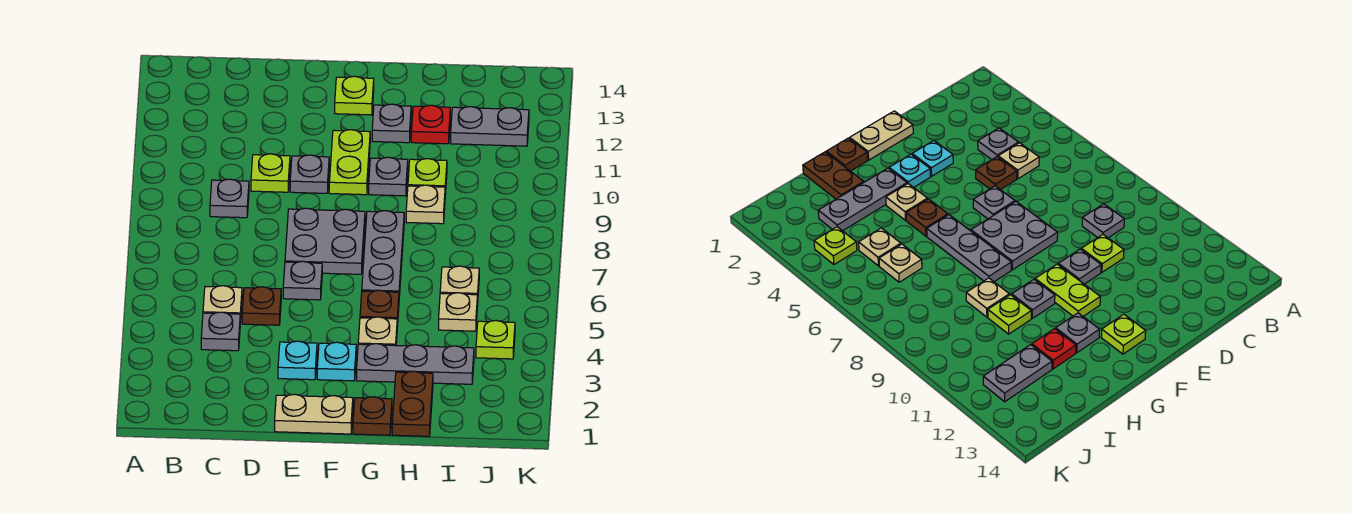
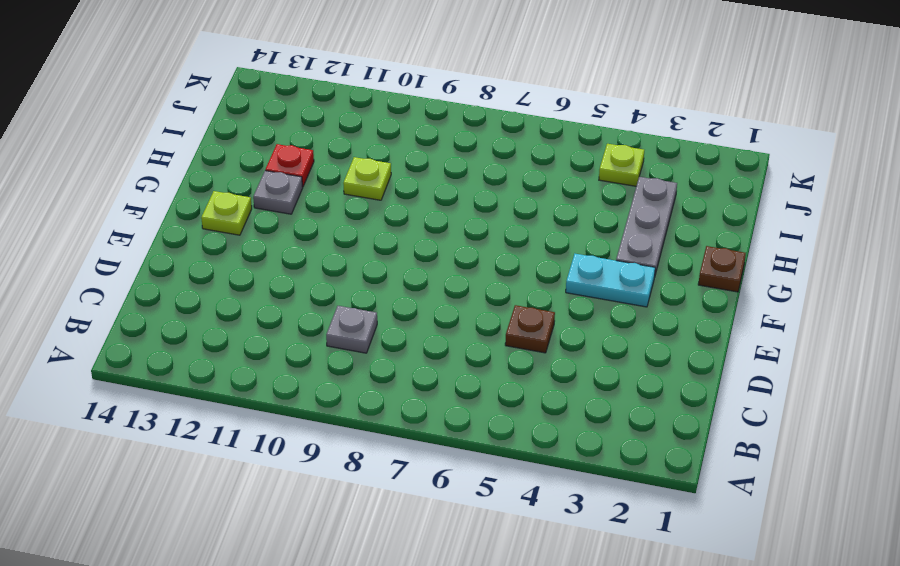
cyan plate F3:F4 level 1 -> cyan plate F3 level 1
none -> grey plate C4 level 1
none -> tan plate C5 level 1
none -> lime plate D10 level 1

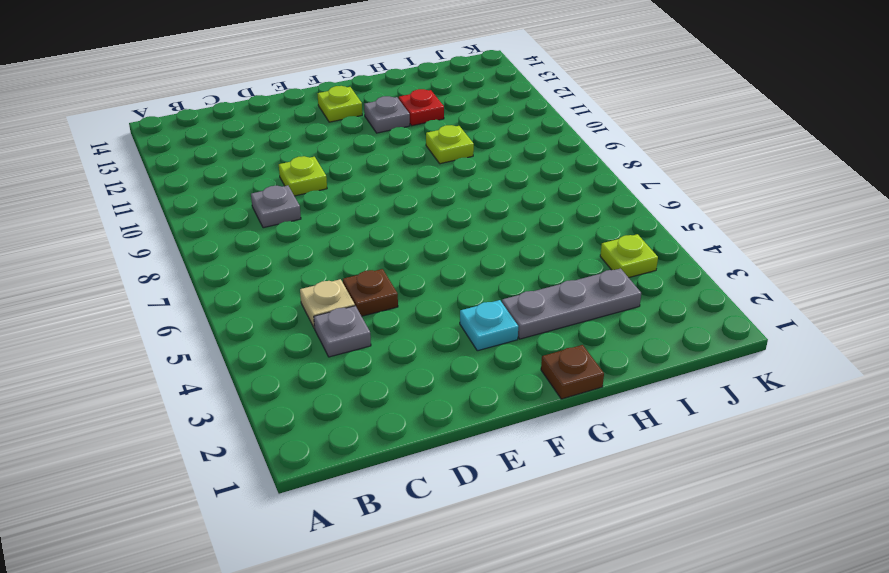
none -> tan plate E1:F1 level 1
none -> cyan plate E3 level 1
none -> grey plate E6 level 1

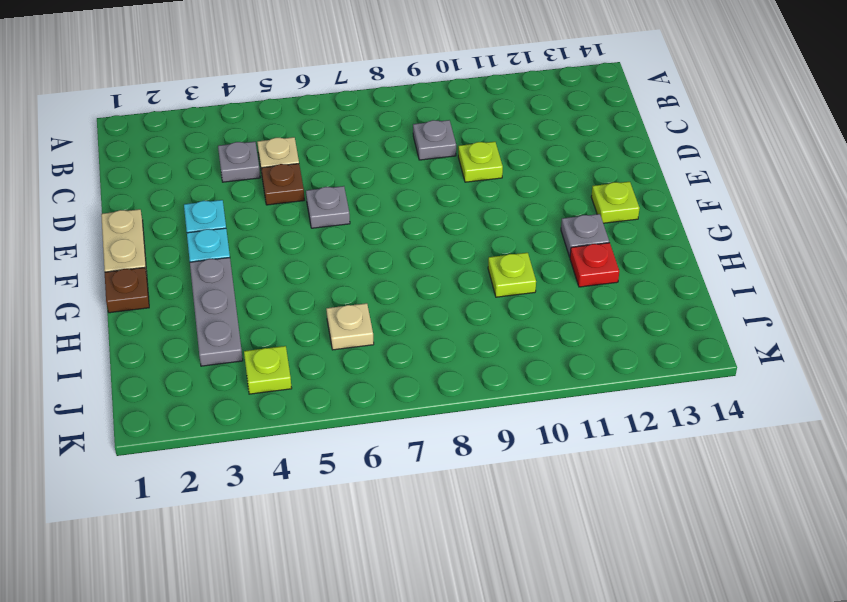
none -> grey plate E7:F8 level 1
none -> grey plate E10 level 1
none -> lime plate F10:F11 level 1

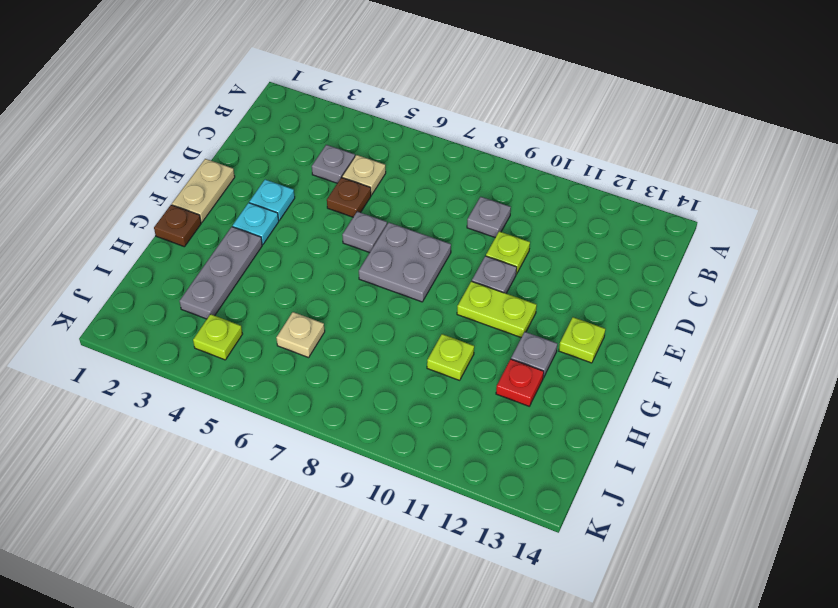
none -> tan plate G4 level 1
none -> brown plate G5 level 1
none -> grey plate G6:G8 level 1

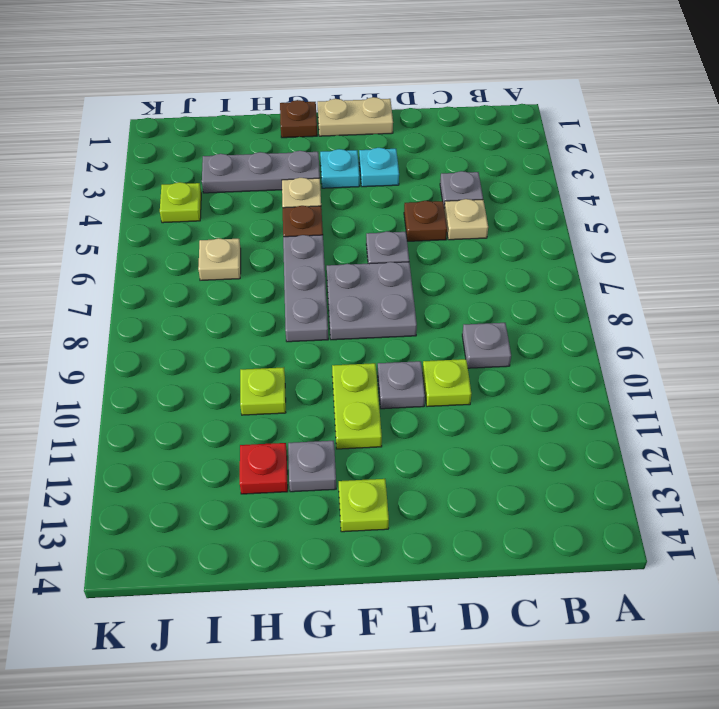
none -> grey plate G10 level 1
none -> brown plate H1:H2 level 1
none -> tan plate H9 level 1

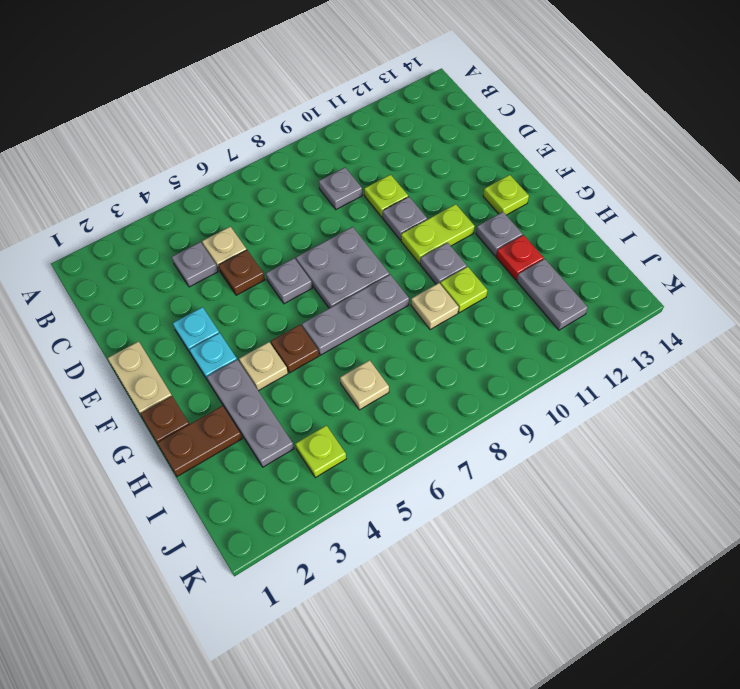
none -> tan plate I5 level 1

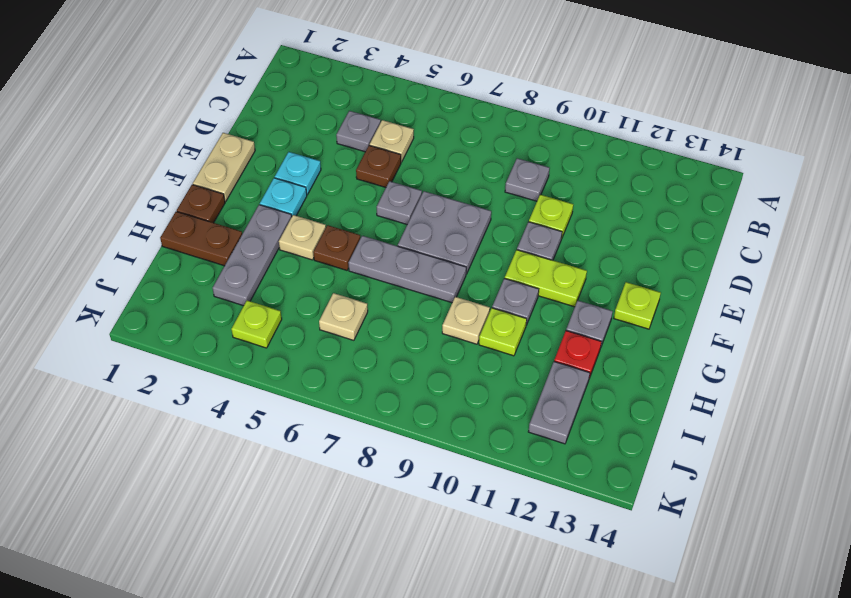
none -> tan plate I5 level 1

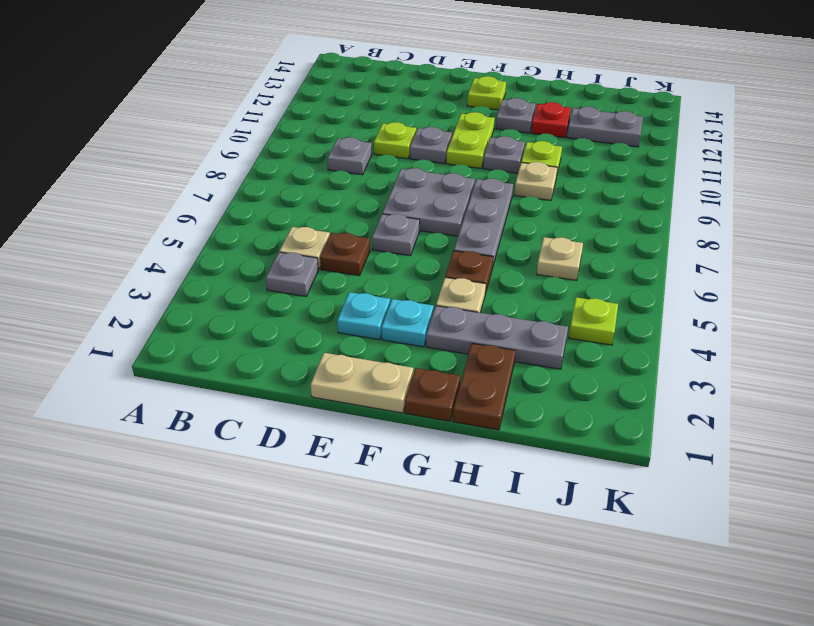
none -> tan plate I5 level 1

